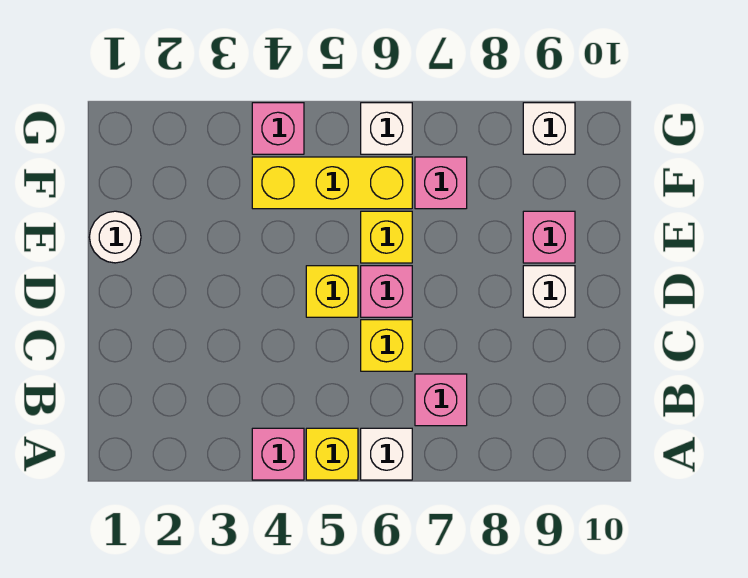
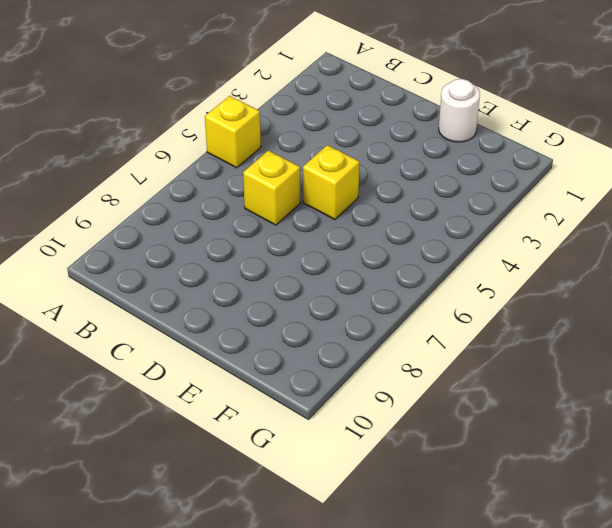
none -> pink brick A4 level 1
none -> white brick A6 level 1
none -> pink brick B7 level 1

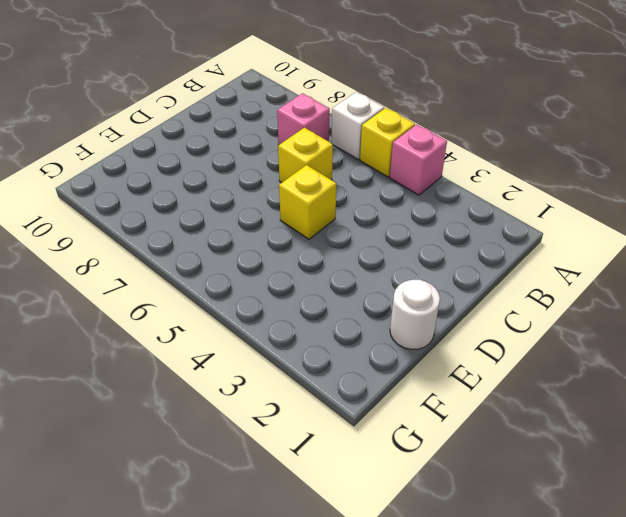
none -> pink brick D6 level 1
none -> white brick D9 level 1
none -> yellow brick E6 level 1

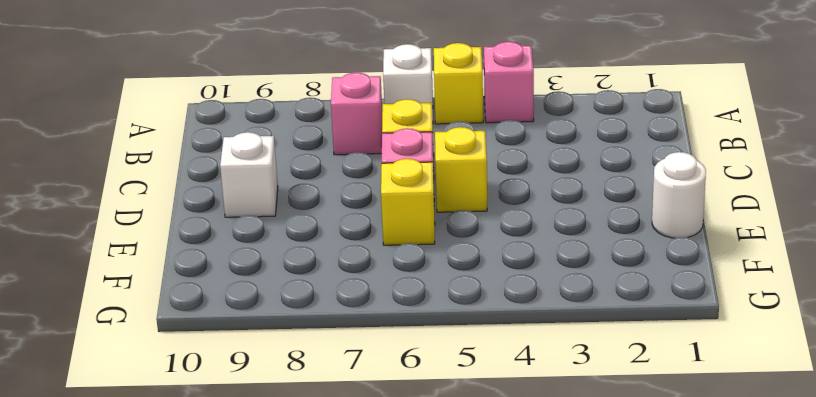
none -> pink brick E9 level 1
none -> yellow brick F4:F6 level 1
none -> pink brick F7 level 1

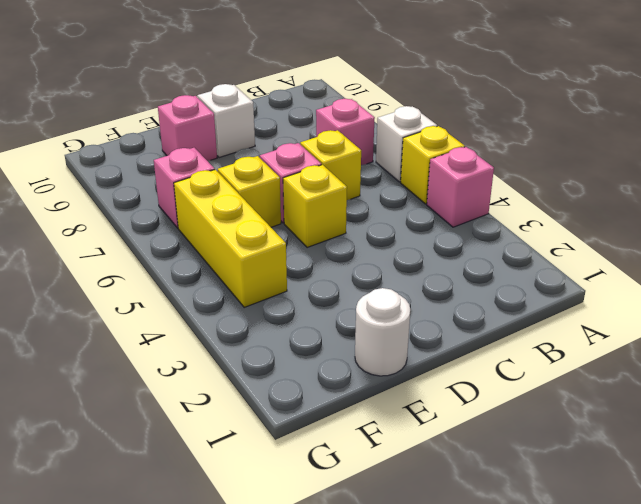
none -> pink brick G4 level 1
none -> white brick G6 level 1
none -> white brick G9 level 1

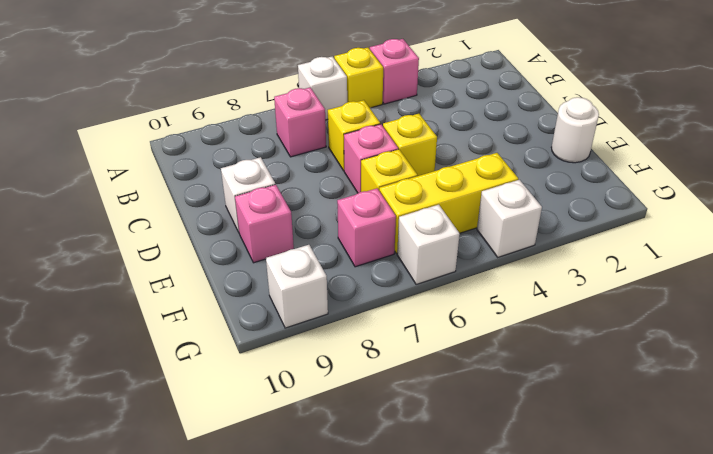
white brick G4 level 1 -> pink brick G4 level 1

